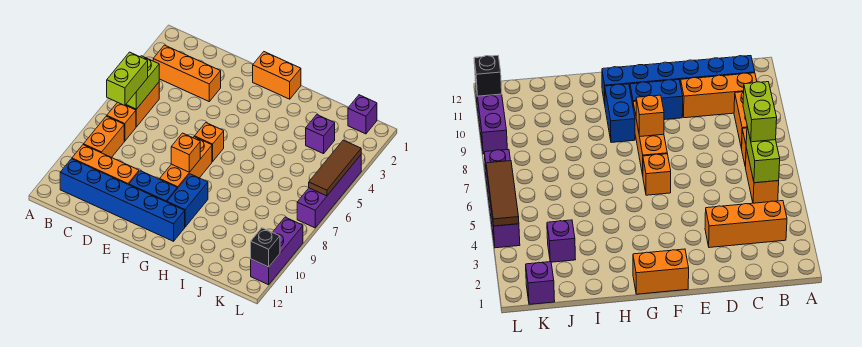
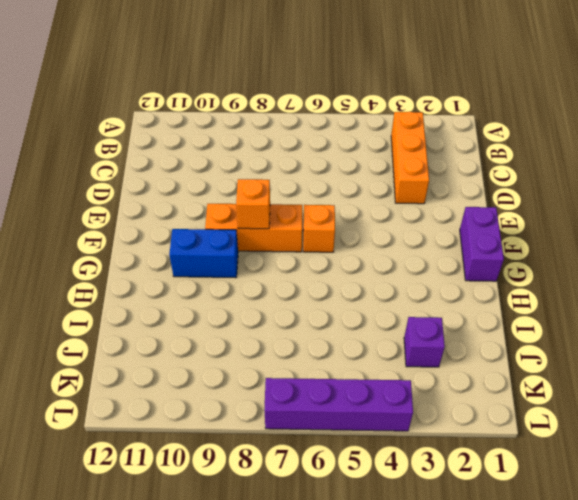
purple brick F1:G1 level 1 -> orange brick F1:G1 level 1
none -> orange brick B5:B6 level 1
none -> orange brick B7 level 1
none -> orange brick B8:B9 level 1

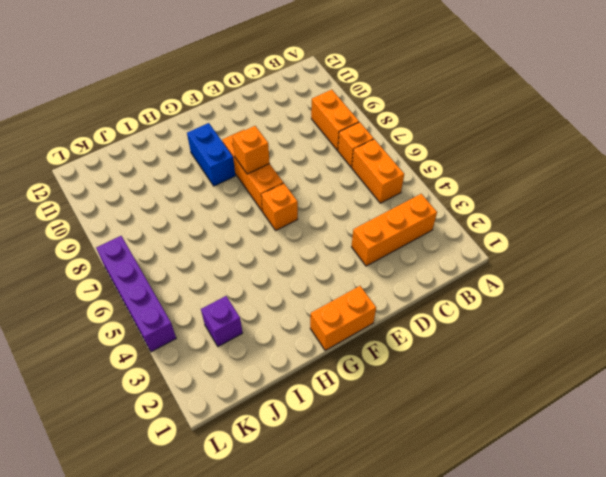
none -> orange brick B10:D10 level 1
none -> blue brick B11:G11 level 1
none -> blue brick E10:F10 level 1

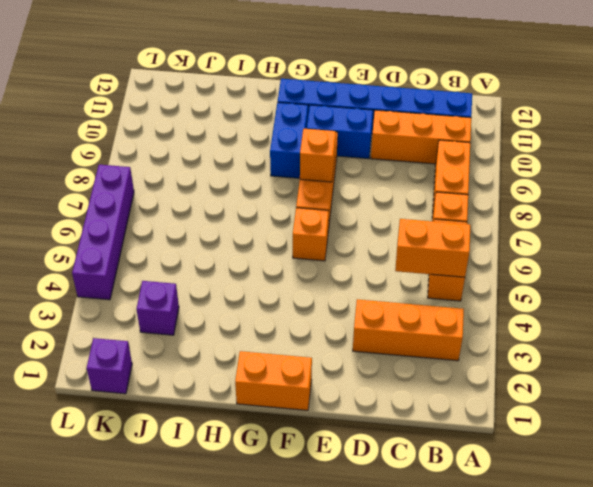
orange brick B5:C5 level 2 -> lime brick B5:B6 level 2
none -> purple brick L9:L11 level 1
none -> brown tile L4:L6 level 2
none -> black brick L11 level 2

